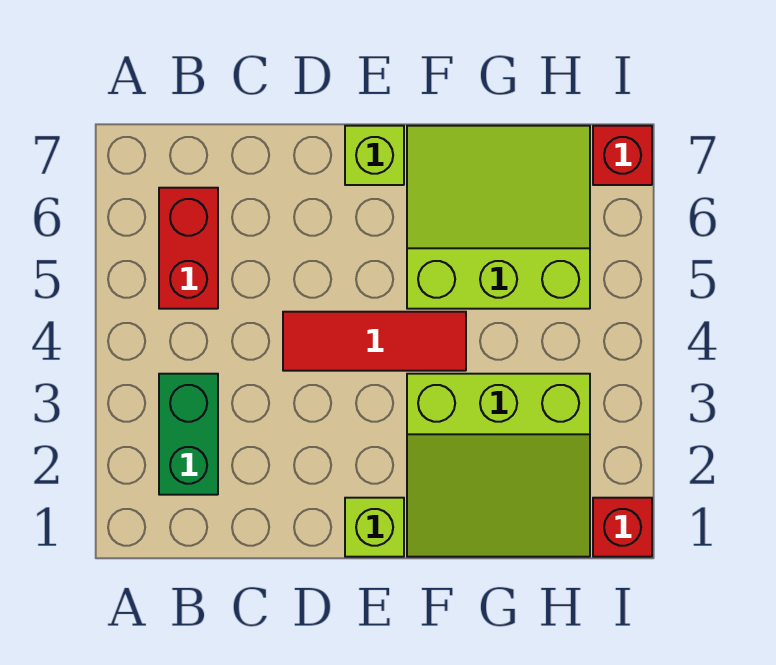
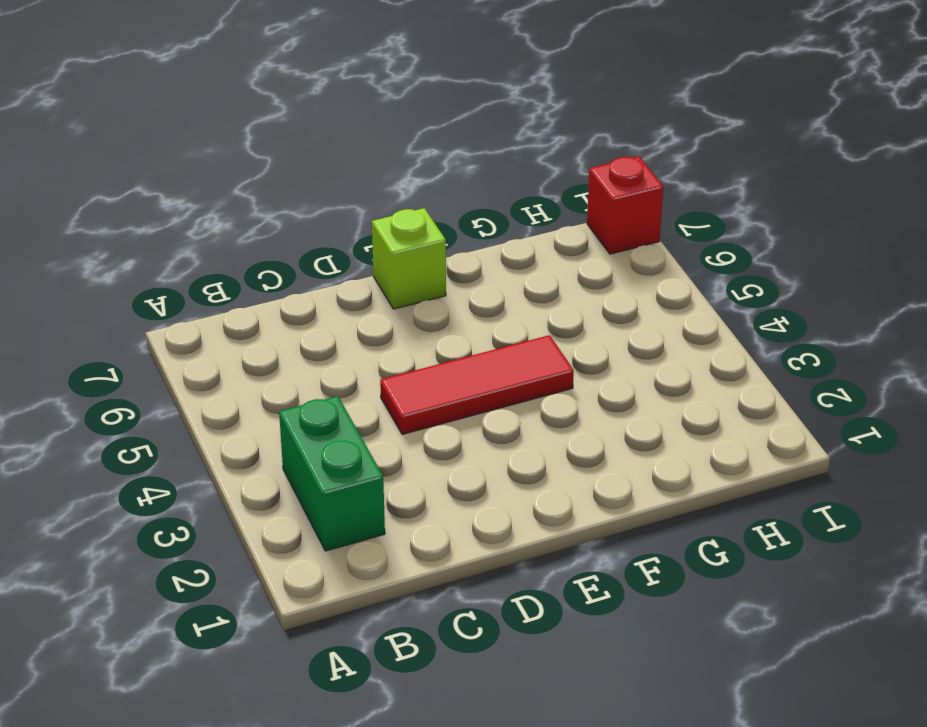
none -> red brick B5:B6 level 1
none -> lime brick E1 level 1

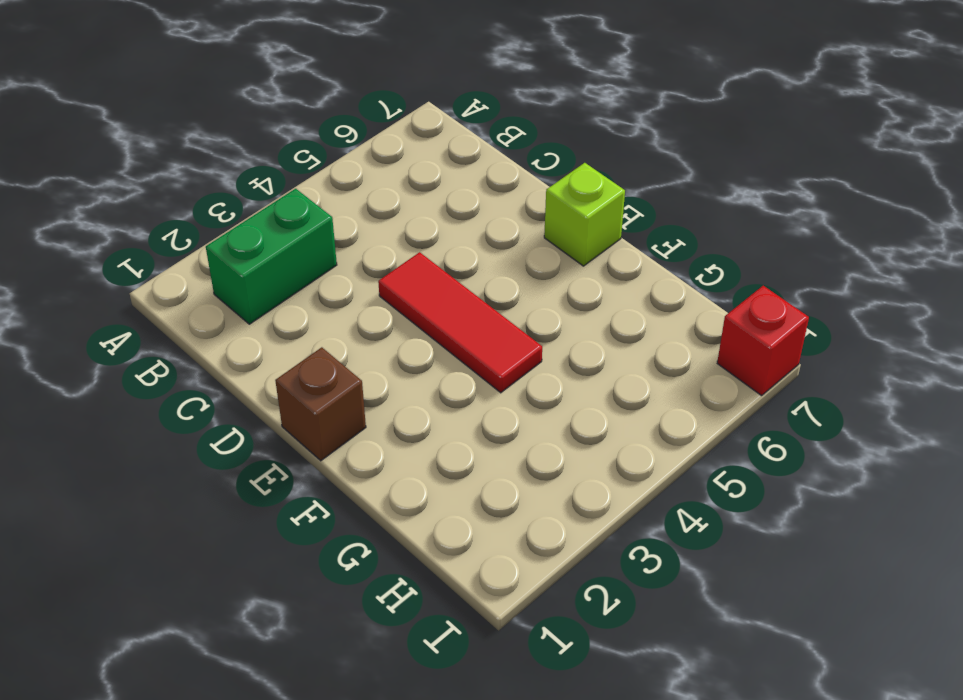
brown brick E1 level 1 -> lime brick E1 level 1
none -> red brick B5:B6 level 1
none -> lime slope F1:H3 level 1 top 3

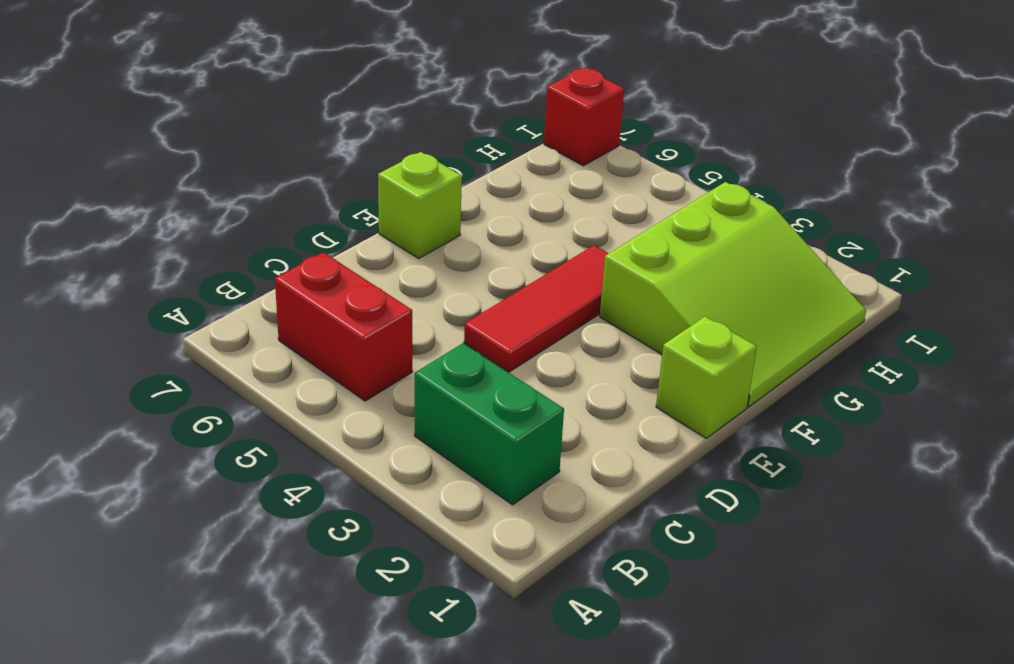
none -> lime slope F5:H7 level 1 top 5
none -> red brick I1 level 1

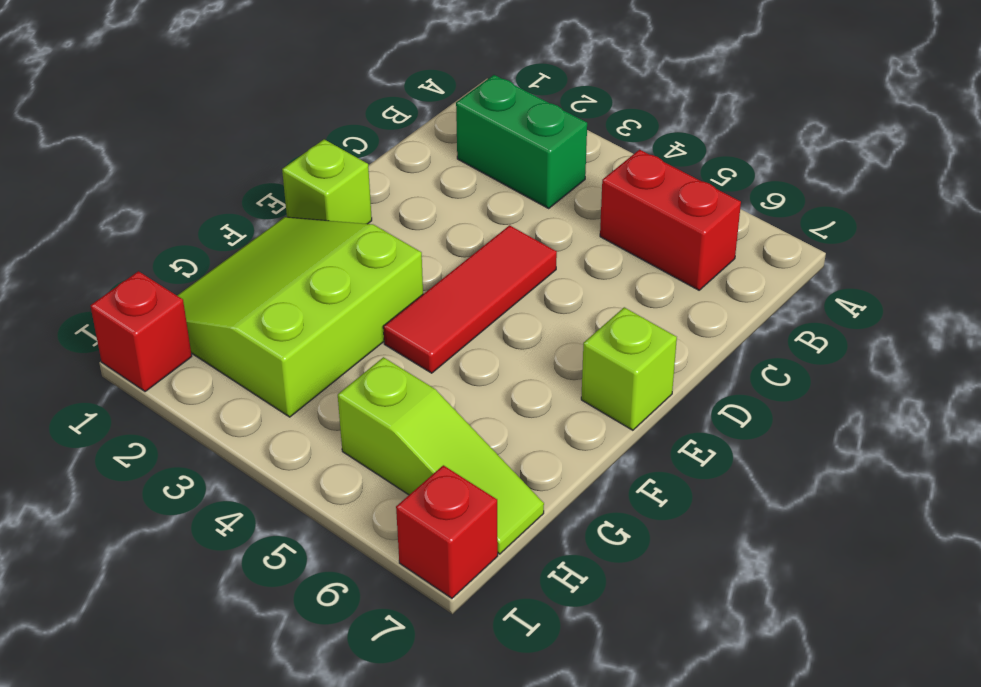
lime slope H5:H7 level 1 top 5 -> lime slope F5:H7 level 1 top 5

